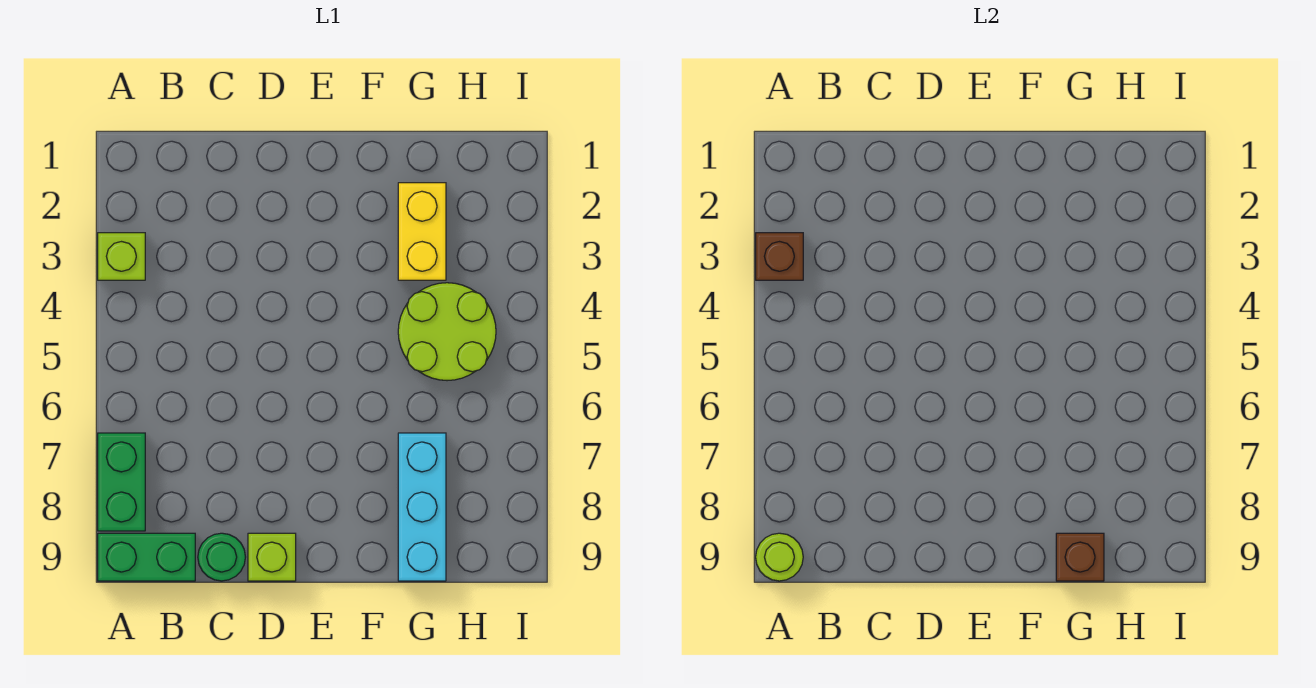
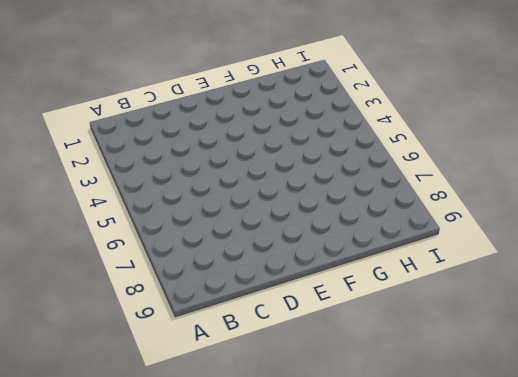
none -> lime brick A3 level 1
none -> green brick A7:A8 level 1

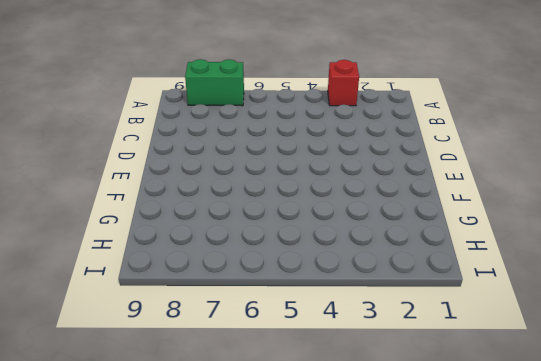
red brick A3 level 1 -> lime brick A3 level 1
none -> green brick A9:B9 level 1
none -> green round brick C9 level 1

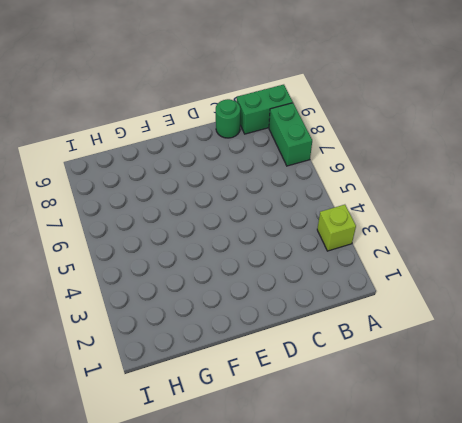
none -> lime brick D9 level 1
none -> yellow brick G2:G3 level 1

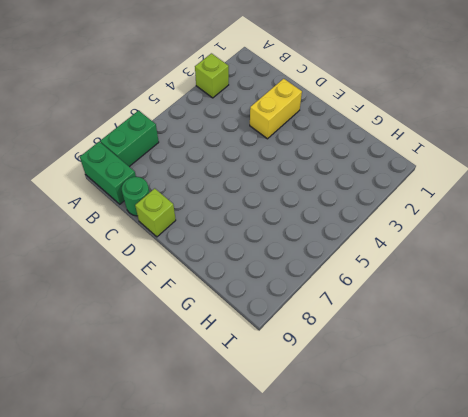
yellow brick D2:D3 level 1 -> yellow brick G2:G3 level 1
none -> lime round brick G4:H5 level 1
none -> cyan brick G7:G9 level 1

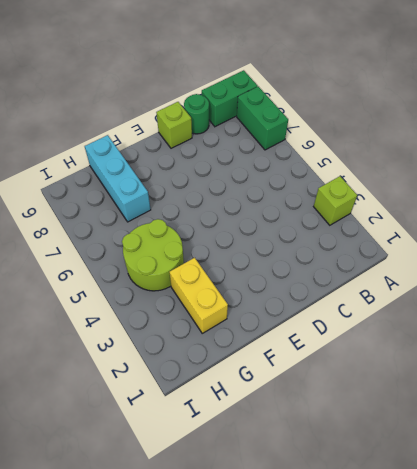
none -> brown brick A3 level 2
none -> lime round brick A9 level 2

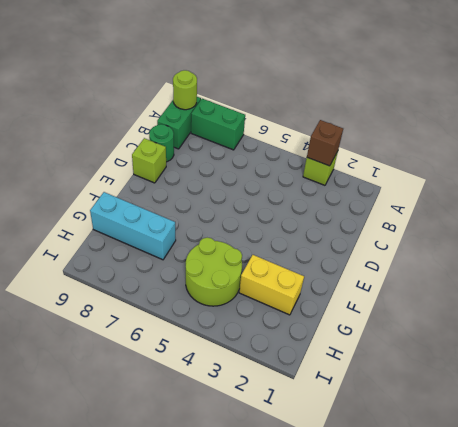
none -> brown brick G9 level 2

